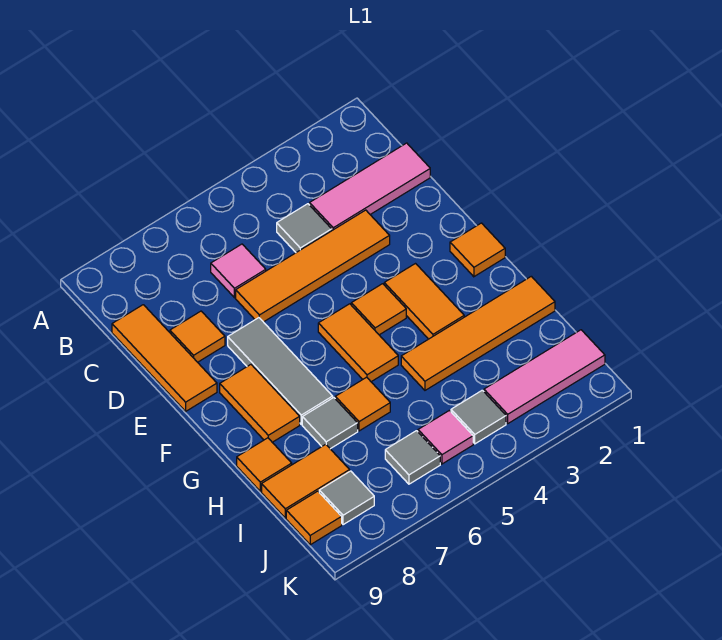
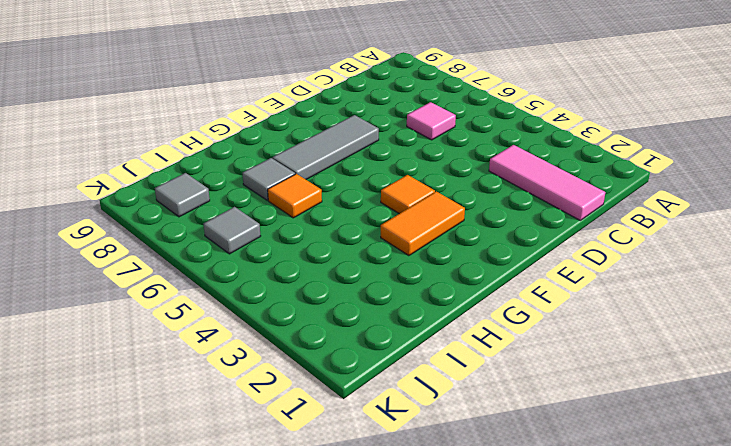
none -> grey tile C4 level 1
none -> orange tile C9:E9 level 1
none -> orange tile D3:D6 level 1

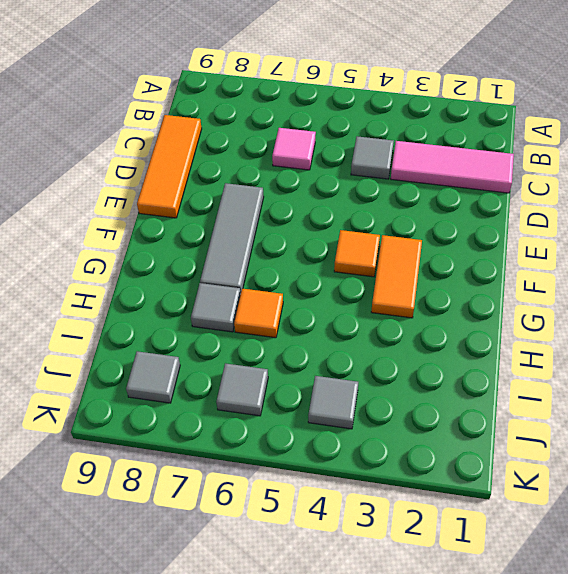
none -> orange tile D3:D6 level 1
none -> orange tile D8 level 1
none -> orange tile F1 level 1

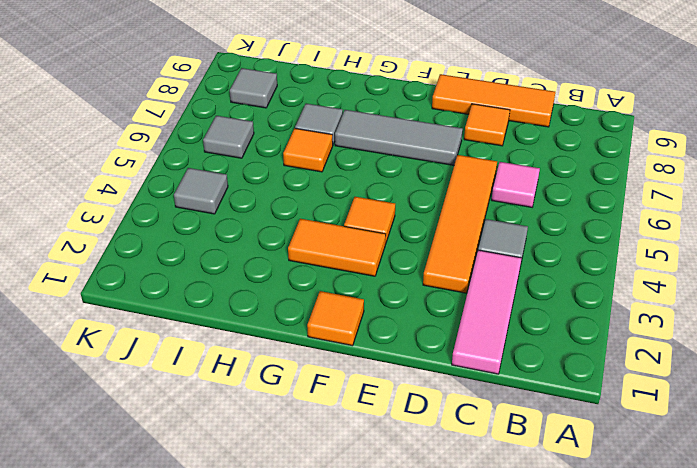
none -> orange tile F5:G5 level 1
none -> orange tile F8:G8 level 1
none -> orange tile H1:H4 level 1

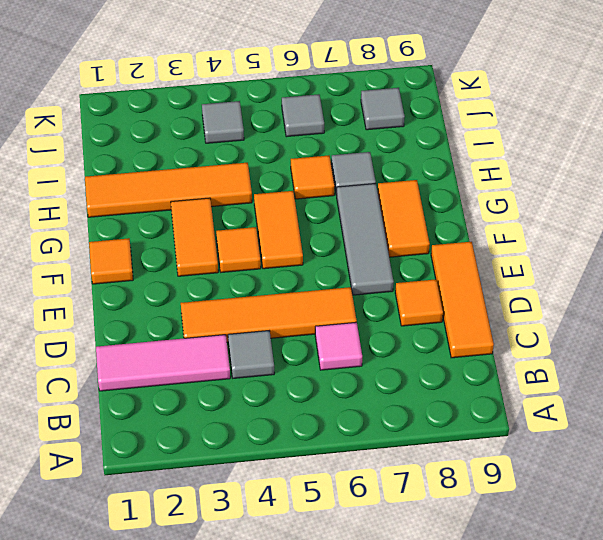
none -> orange tile H9 level 1
none -> orange tile I8:I9 level 1
none -> pink tile J1:J3 level 1

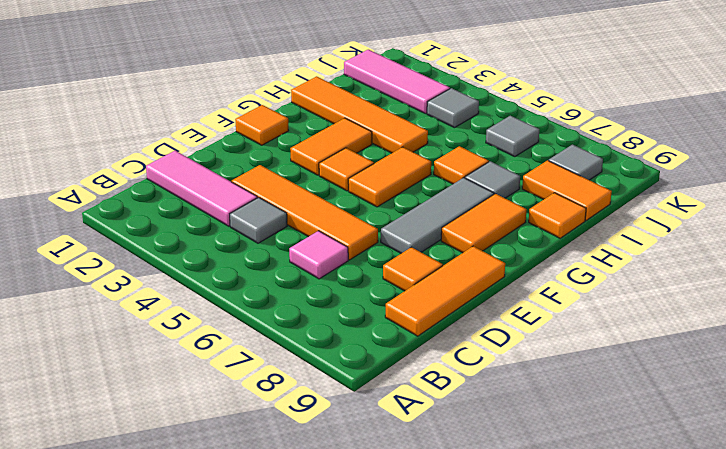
none -> pink tile J5 level 1
none -> orange tile J9 level 1

